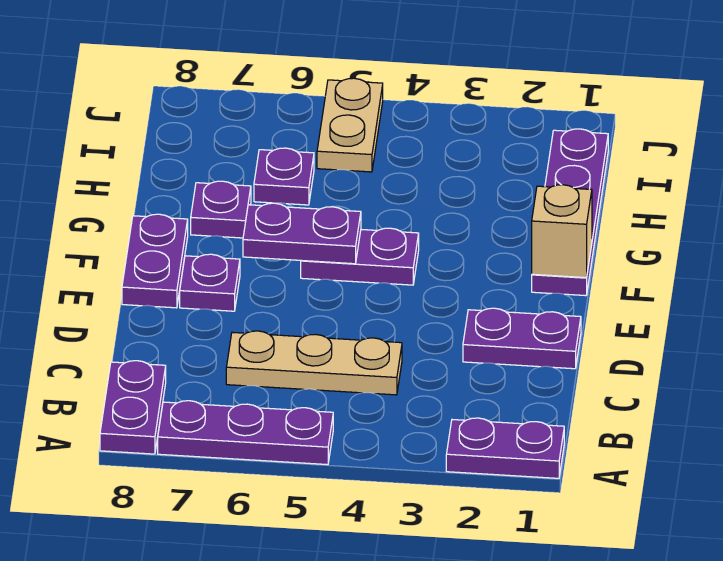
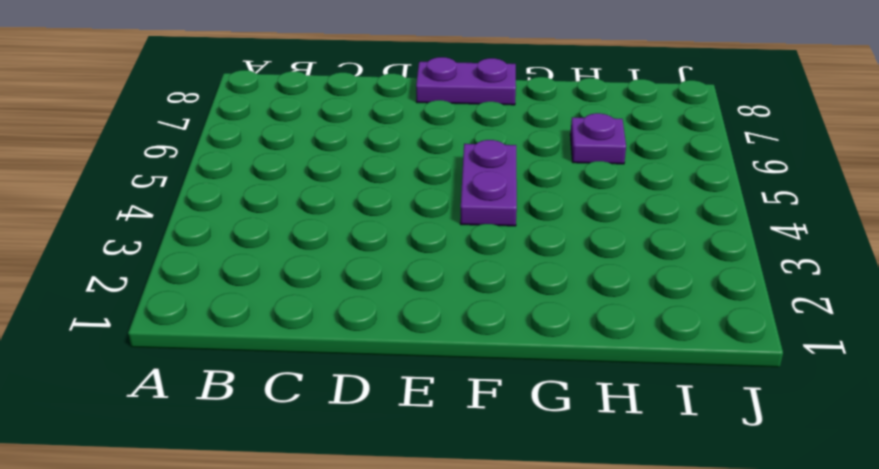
none -> purple plate A1:A2 level 1
none -> purple plate A5:A7 level 1
none -> purple plate A8:B8 level 1

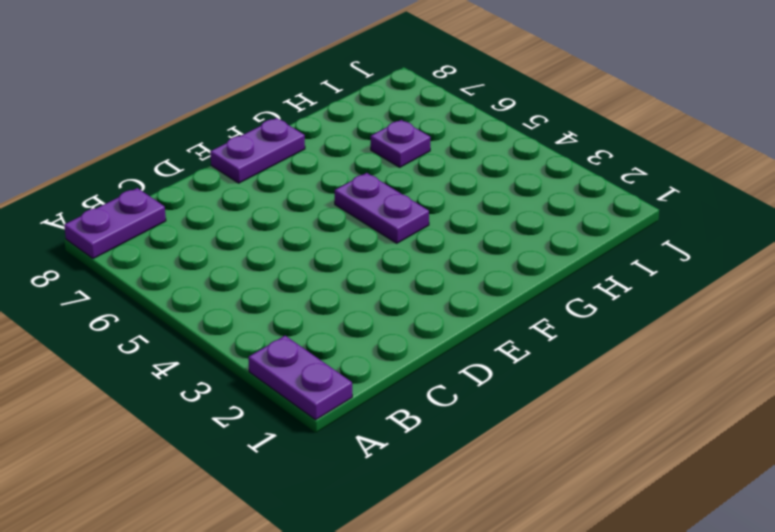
none -> purple plate A5:A7 level 1
none -> tan plate C4:C6 level 1
none -> purple plate D1:D2 level 1

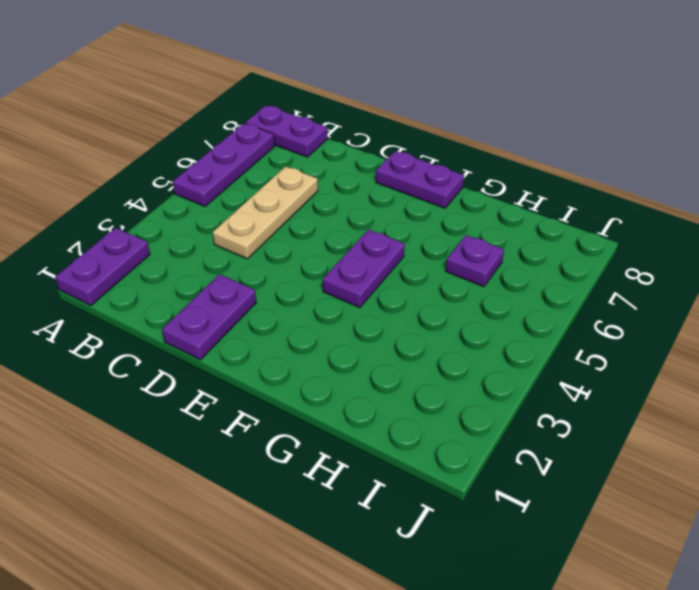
none -> purple plate E7 level 1
none -> purple plate F1:I1 level 1
none -> purple plate G7 level 1

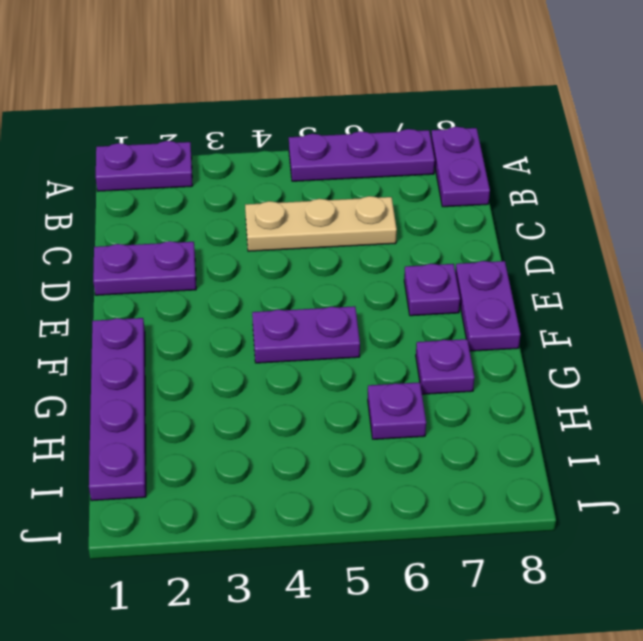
none -> tan plate I5:J5 level 1
none -> tan brick F1 level 2
none -> purple plate F5:F6 level 2

